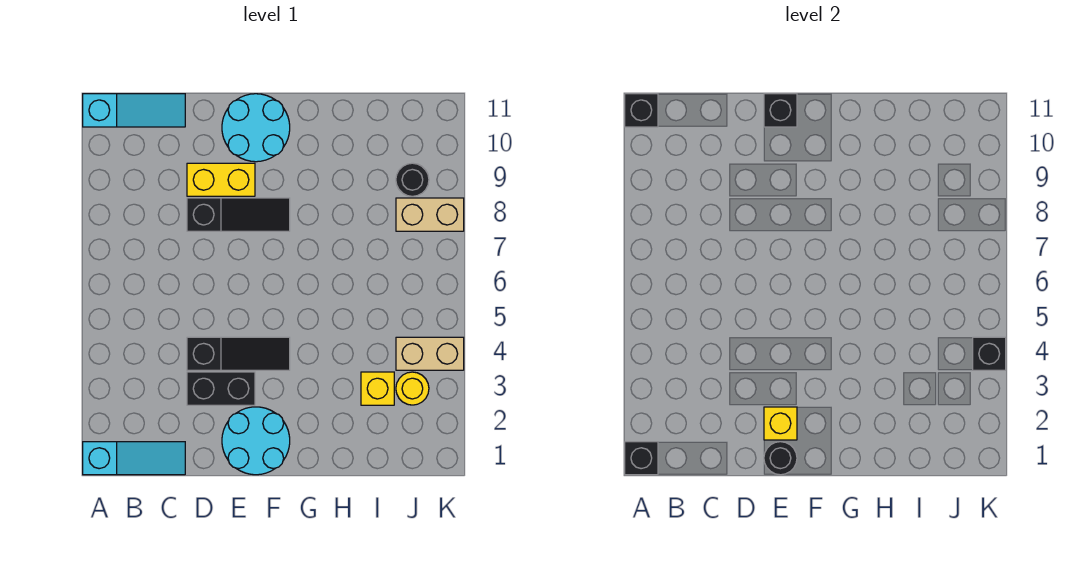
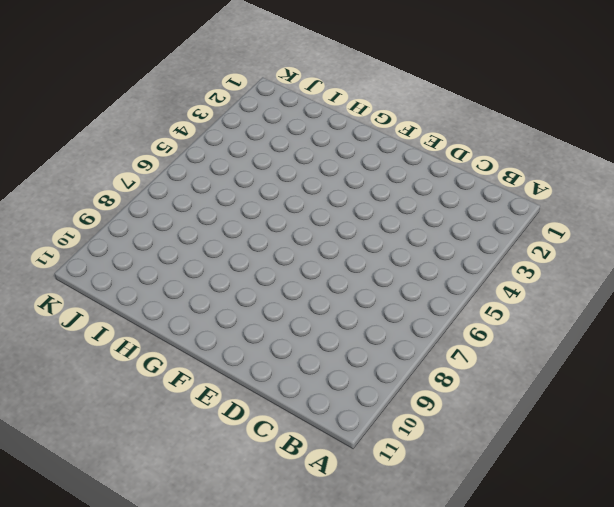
none -> cyan slope A1:C1 level 1 top A
none -> cyan slope A11:C11 level 1 top A
none -> black brick D3:E3 level 1

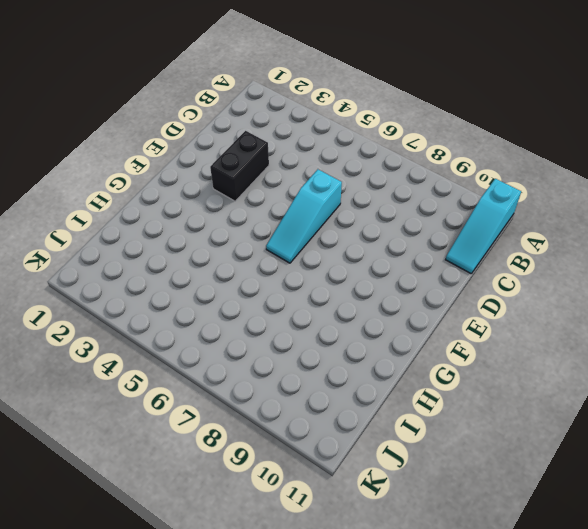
cyan slope D6:F6 level 1 top D -> cyan slope A1:C1 level 1 top A
none -> black slope D4:F4 level 1 top D
none -> black slope D8:F8 level 1 top D
none -> yellow brick D9:E9 level 1

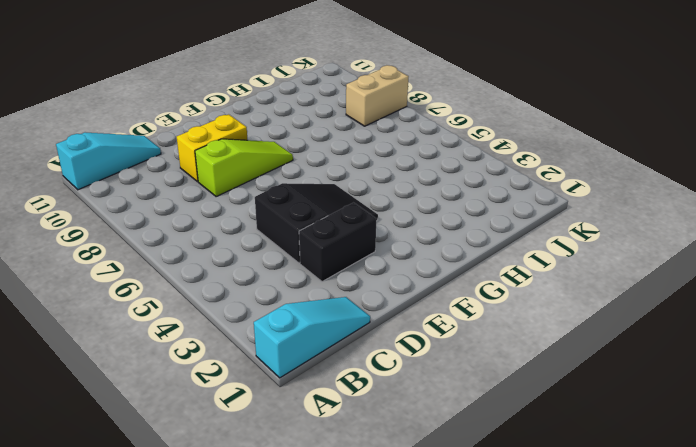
black slope D4:F5 level 1 top D -> black slope D4:F4 level 1 top D
lime slope D8:F8 level 1 top D -> black slope D8:F8 level 1 top D
none -> cyan round brick E1:F2 level 1
none -> cyan round brick E10:F11 level 1
none -> yellow brick I3 level 1

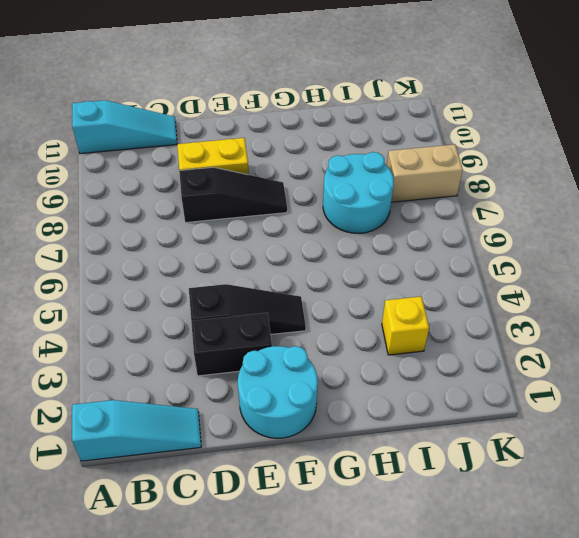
cyan round brick H7:I8 level 1 -> cyan round brick E10:F11 level 1
none -> yellow round brick J3 level 1
none -> tan brick J4:K4 level 1
none -> black round brick J9 level 1

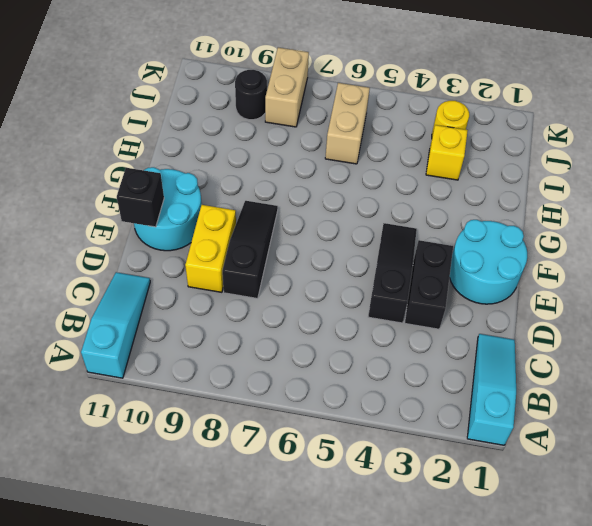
tan brick I6:J6 level 1 -> tan brick J4:K4 level 1
none -> black brick A1 level 2
none -> black brick A11 level 2
none -> black round brick E1 level 2

